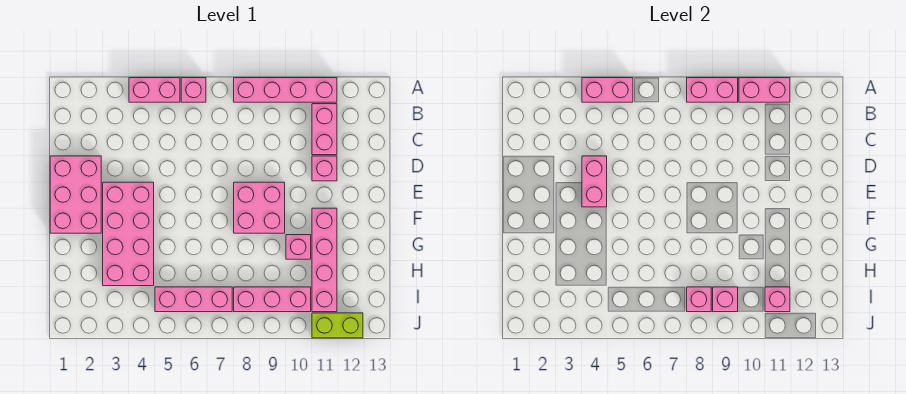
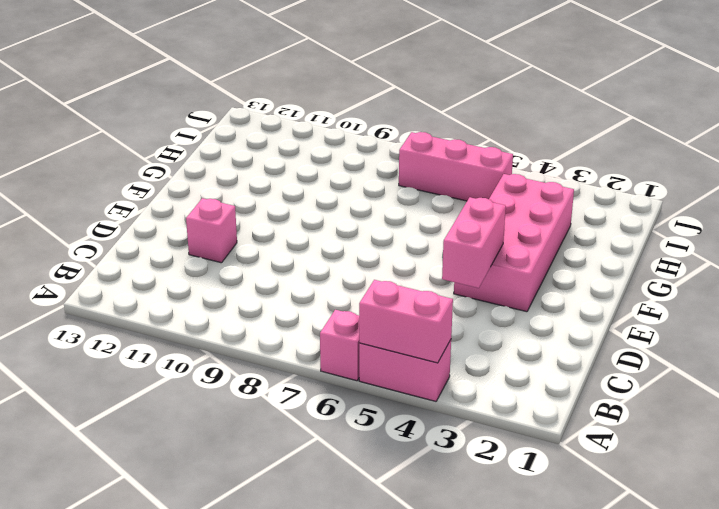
none -> pink brick A8:A11 level 1
none -> pink brick B11:C11 level 1
none -> pink brick D1:F2 level 1

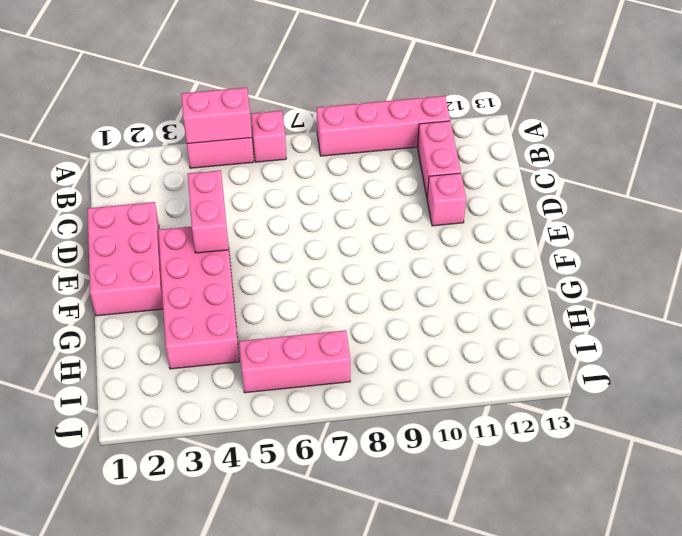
none -> pink brick E8:F9 level 1
none -> pink brick F11:I11 level 1
none -> pink brick G10 level 1

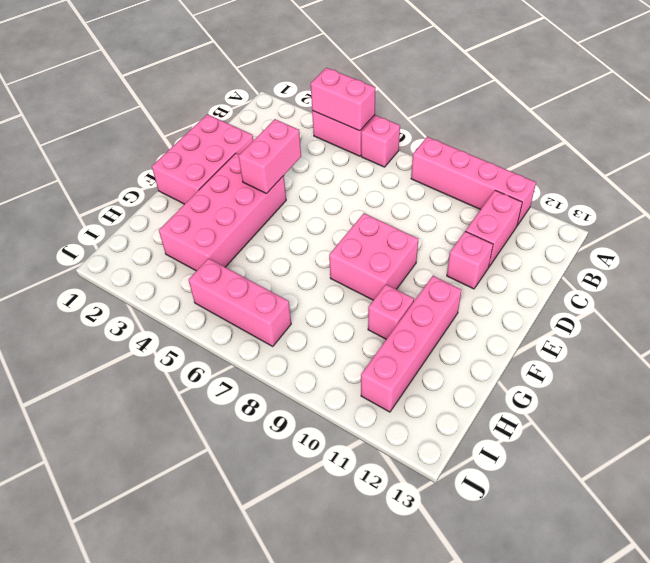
none -> pink brick I8:I10 level 1
none -> lime brick J11:J12 level 1
none -> pink brick A8:A9 level 2

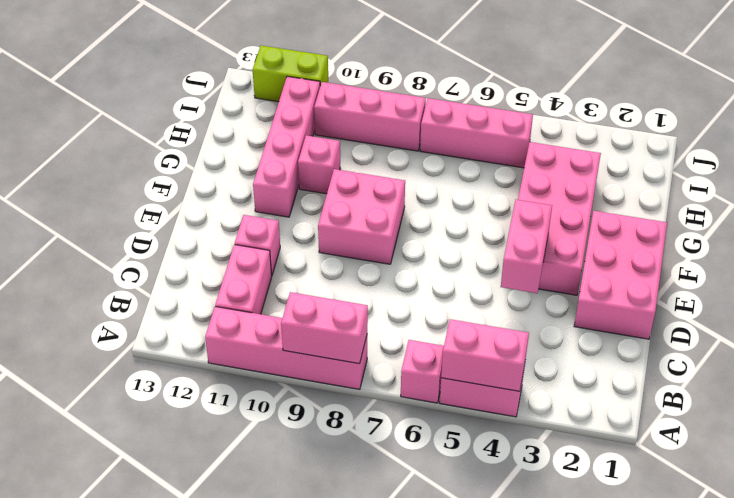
none -> pink brick A10:A11 level 2
none -> pink brick I8 level 2
none -> pink brick I9 level 2

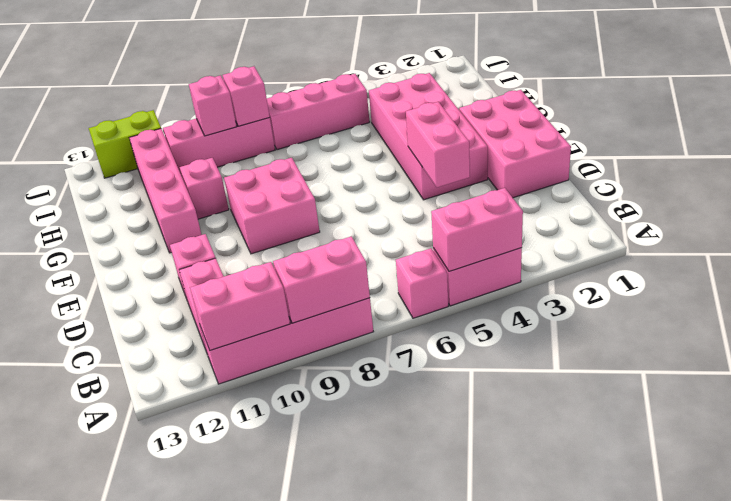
none -> pink brick I11 level 2

